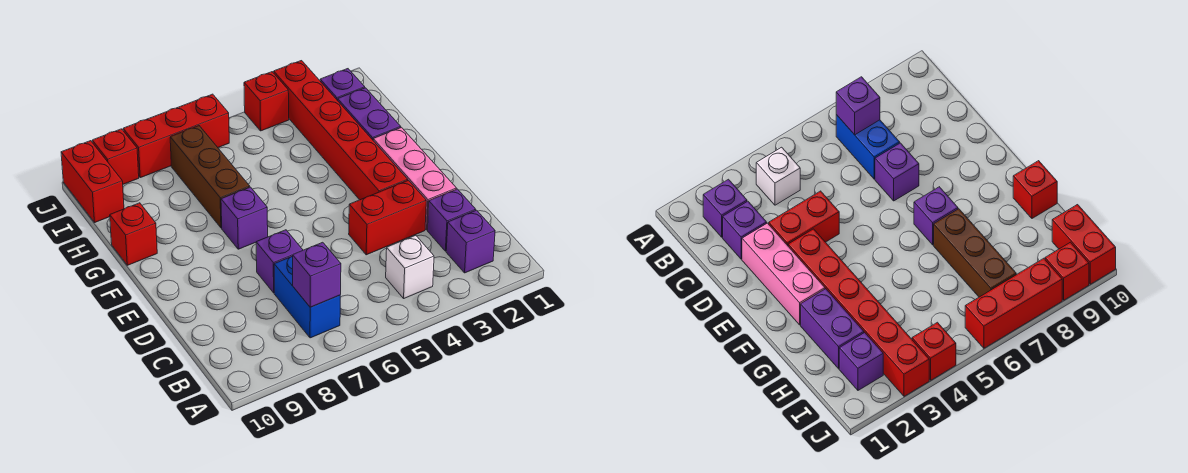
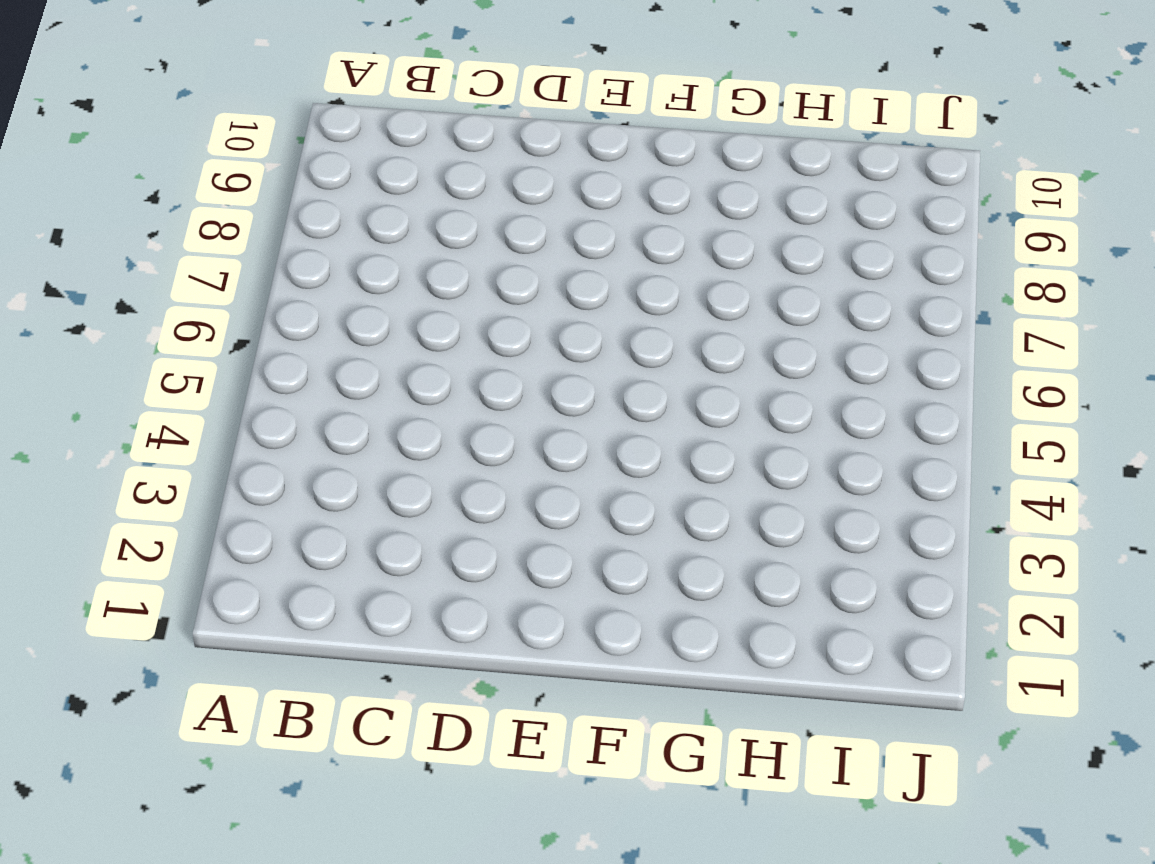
none -> purple brick B2 level 1
none -> white brick B4 level 1
none -> blue brick B7:C7 level 1

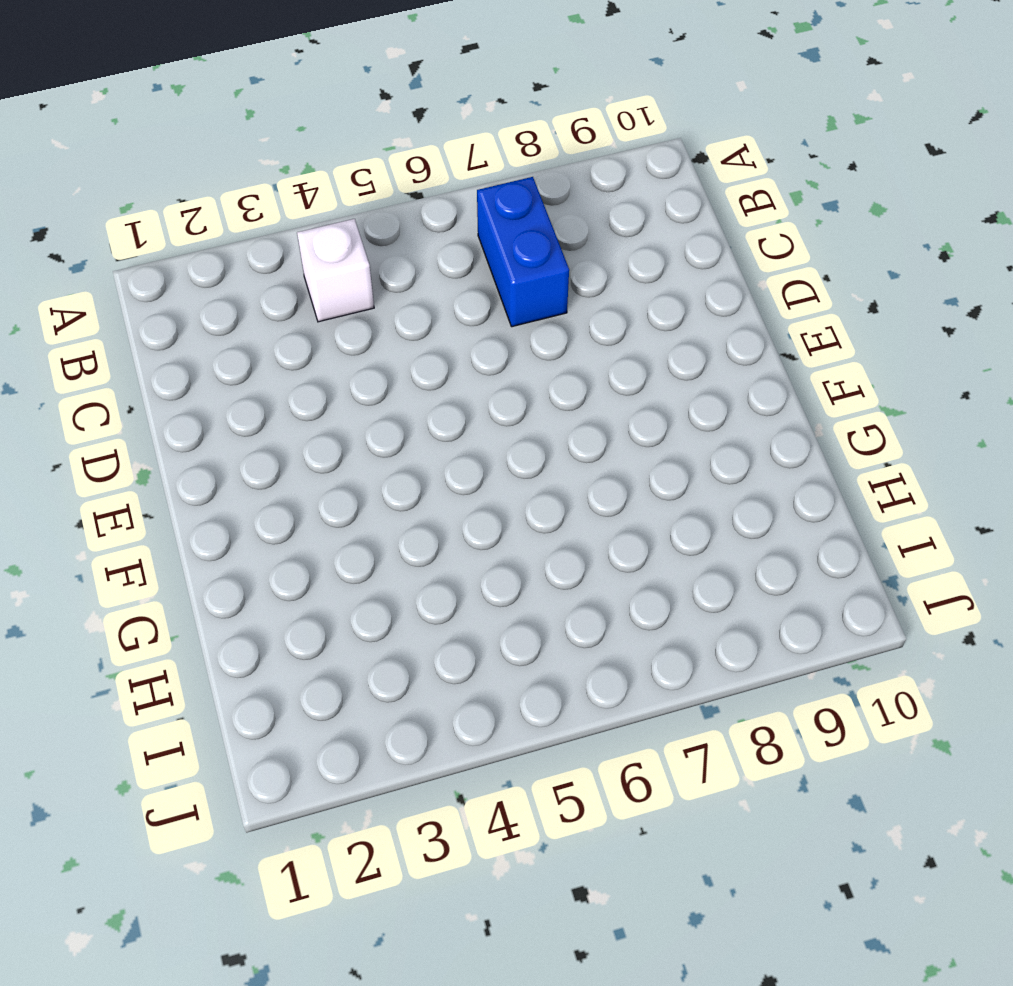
none -> purple brick B2 level 1
none -> purple brick C2 level 1
none -> pink brick D2:F2 level 1

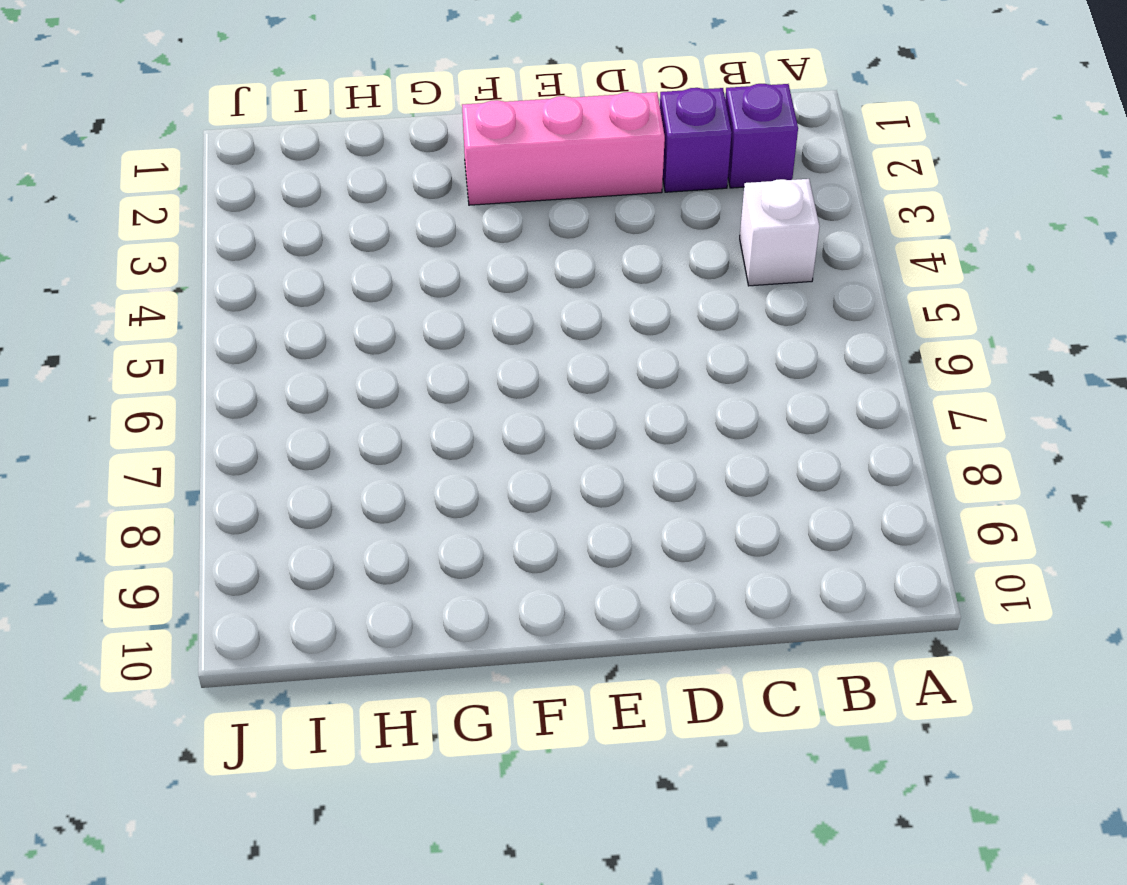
none -> blue brick B7:C7 level 1
none -> red brick D3:D4 level 1
none -> purple brick D7 level 1

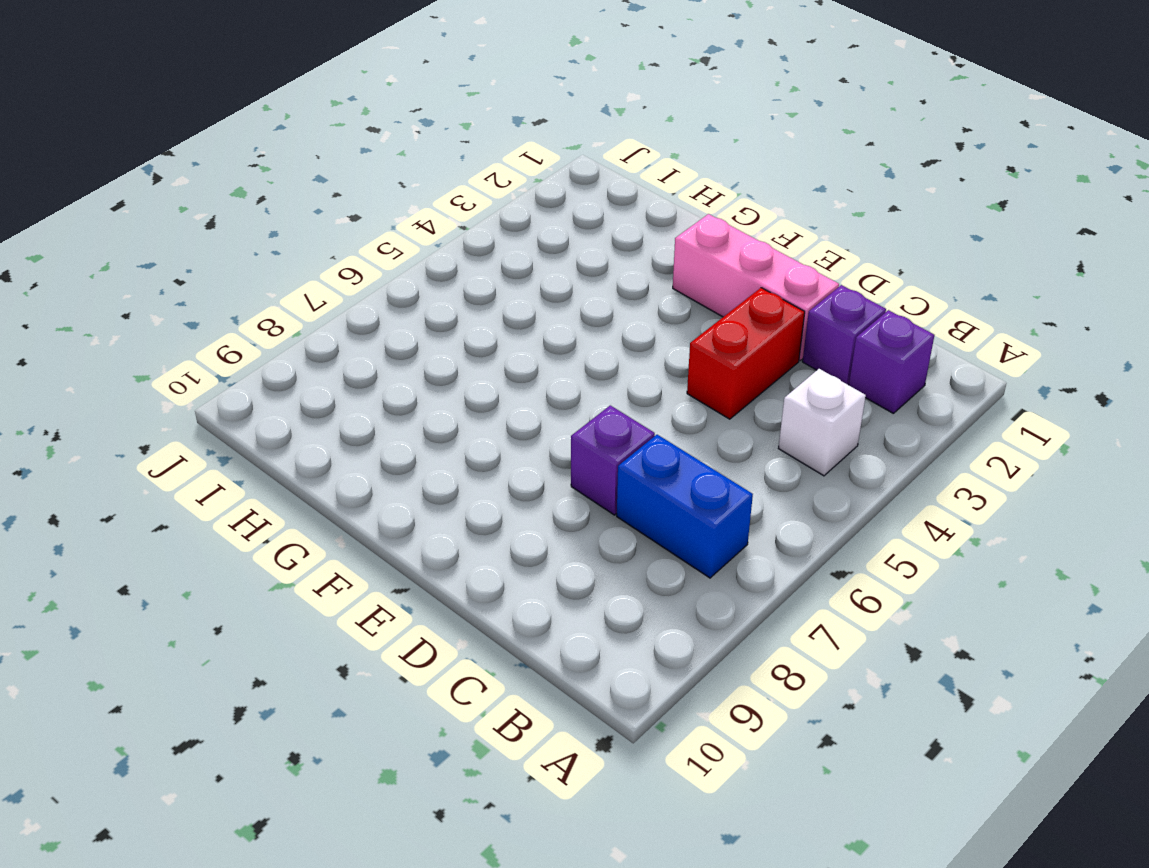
none -> red brick E3:J3 level 1
none -> purple brick F7 level 1
none -> purple brick G2:H2 level 1

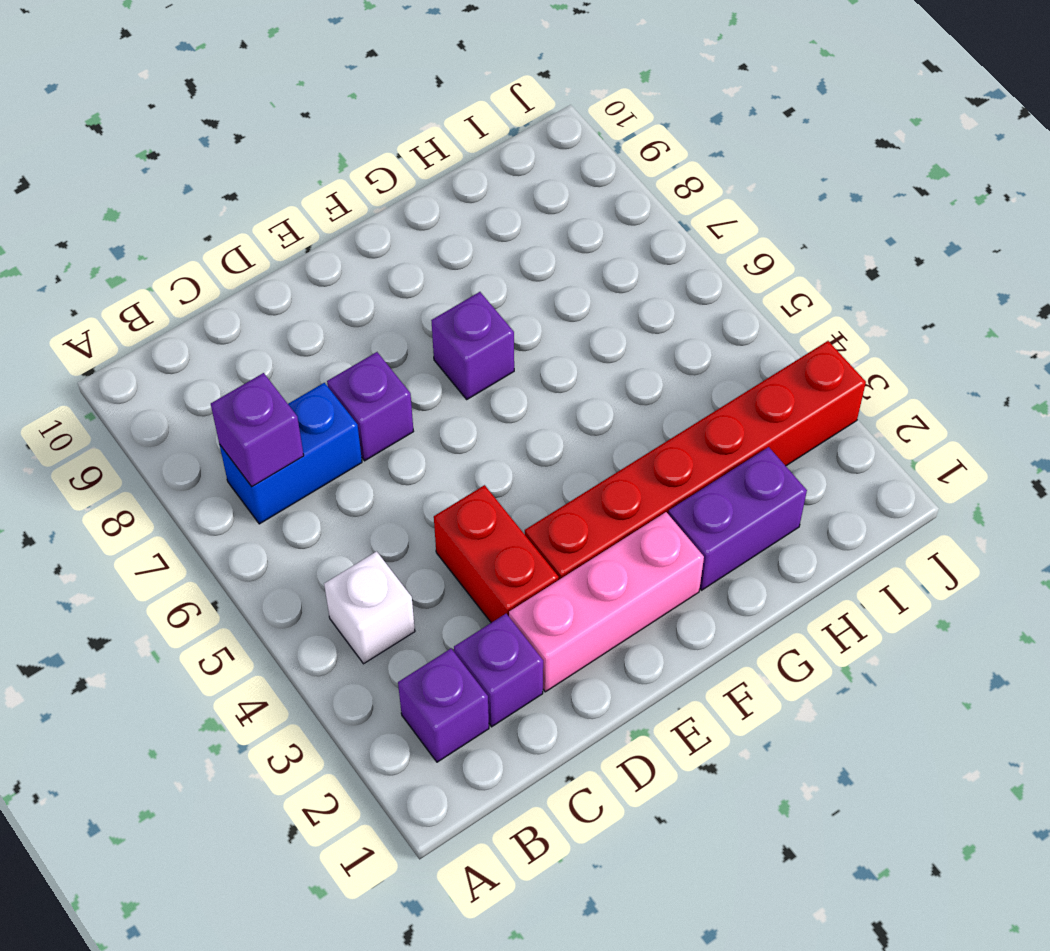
none -> brown brick G7:I7 level 1
none -> red brick G10 level 1
none -> purple brick I2 level 1

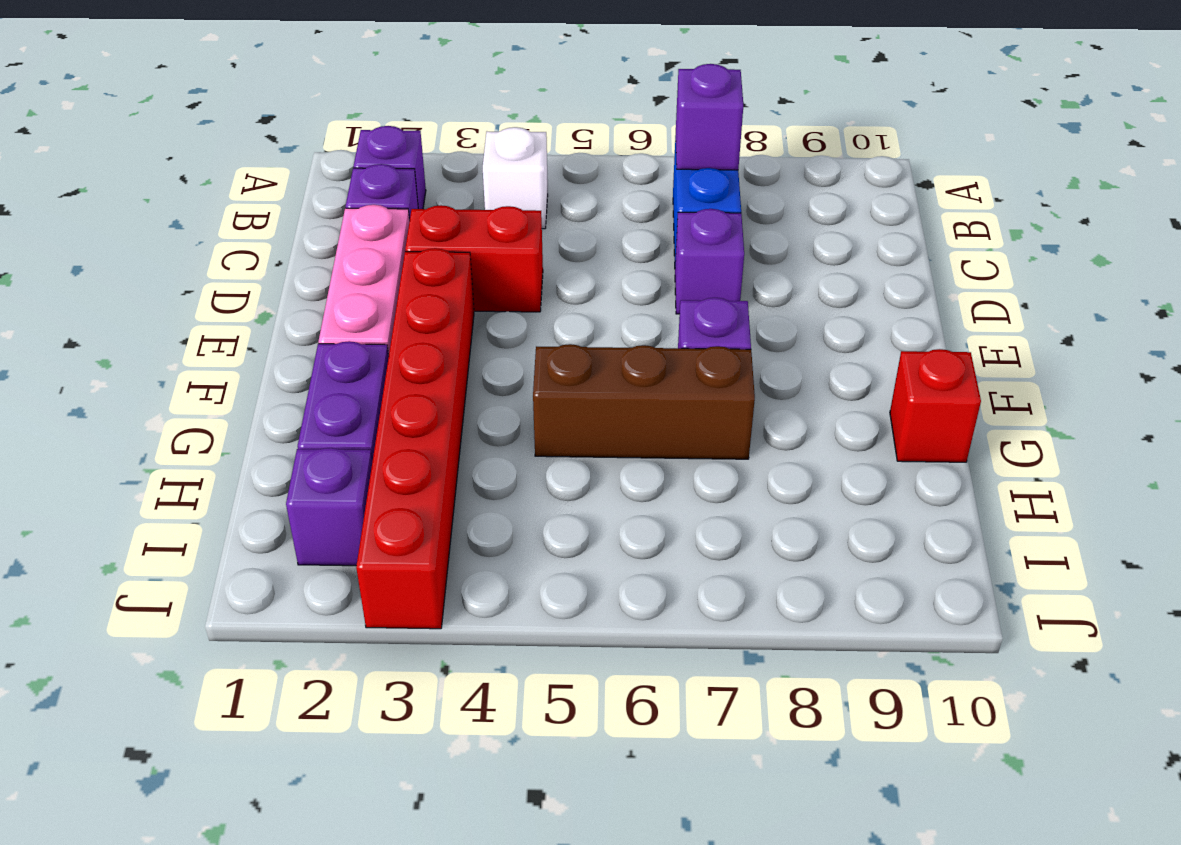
brown brick G5:G7 level 1 -> brown brick G7:I7 level 1
none -> red brick I10:J10 level 1
none -> red brick J4 level 1
none -> red brick J6:J8 level 1

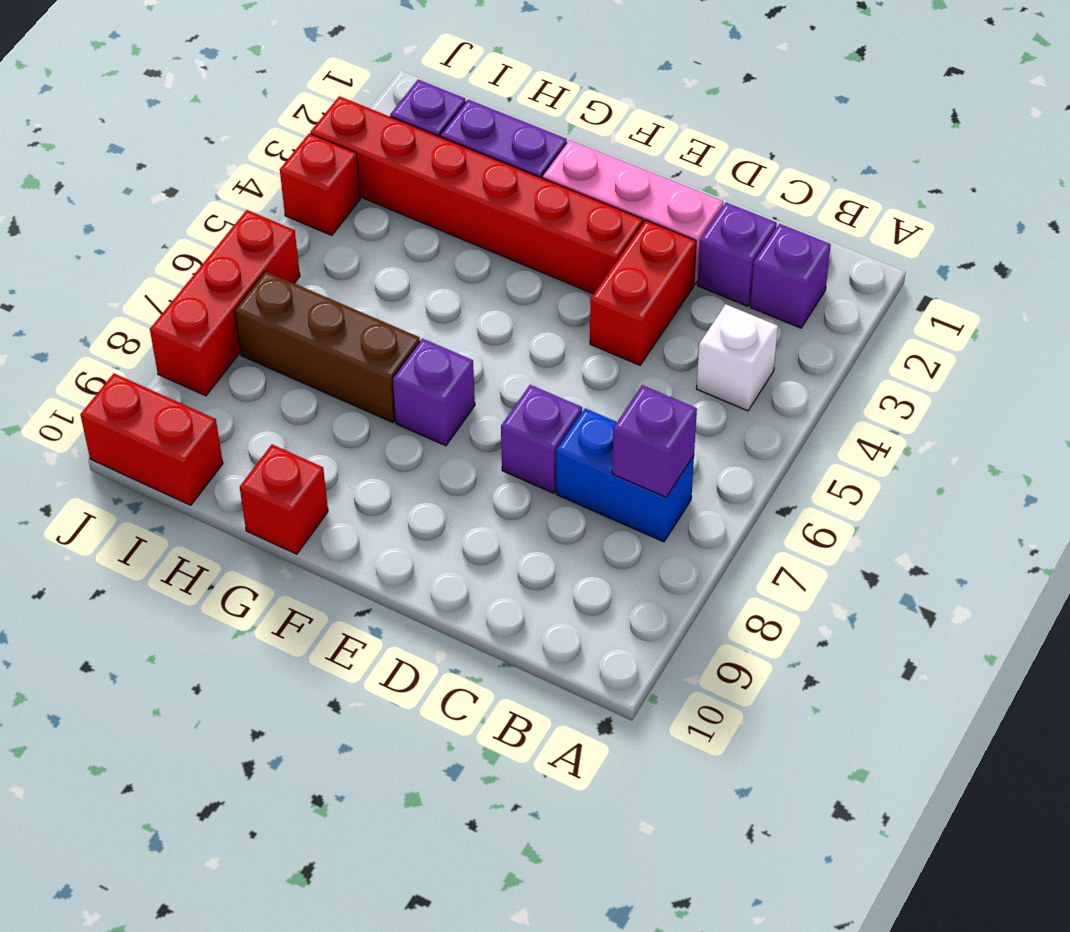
none -> red brick J9 level 1

